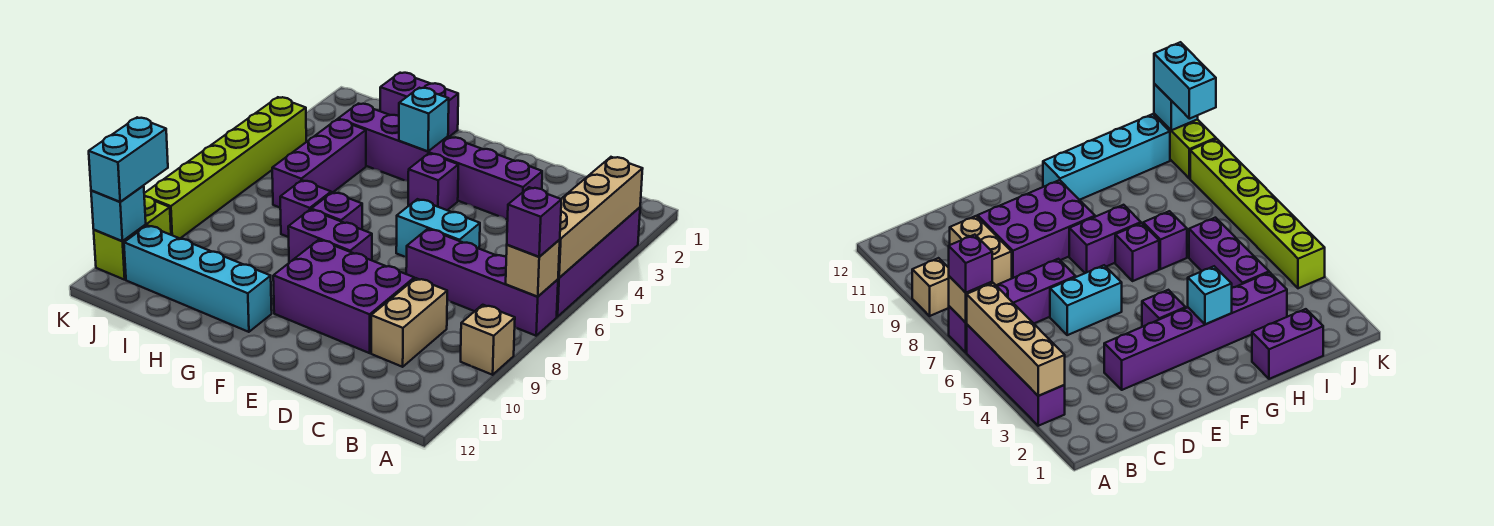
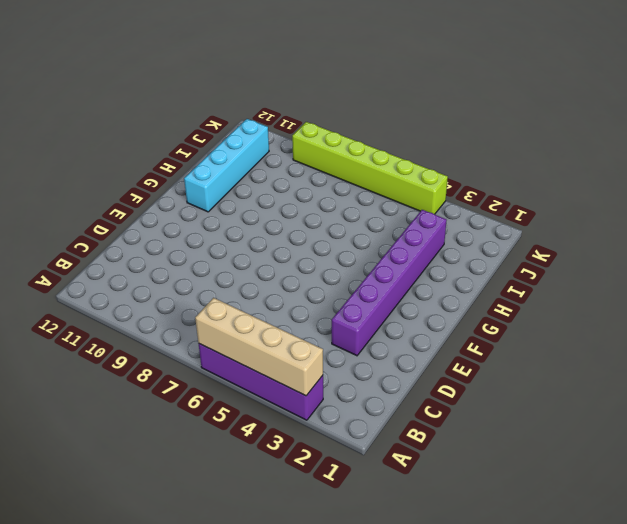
none -> purple brick A7:D7 level 1
none -> tan brick A9 level 1
none -> tan brick C9:C10 level 1

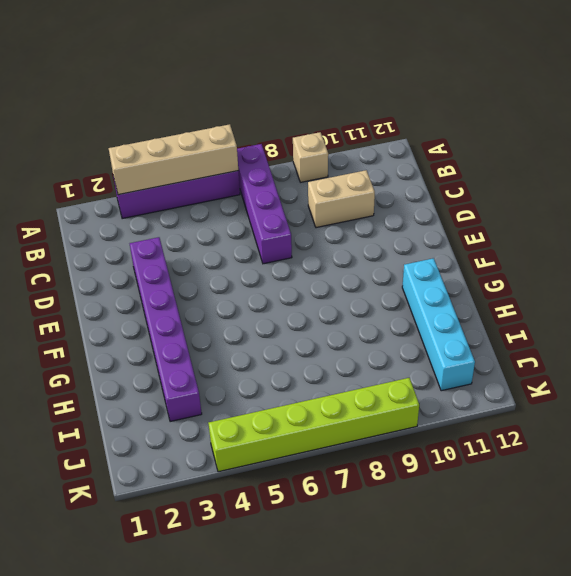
none -> cyan brick D6:E6 level 1
none -> purple brick D9:F10 level 1
none -> purple brick F4 level 1

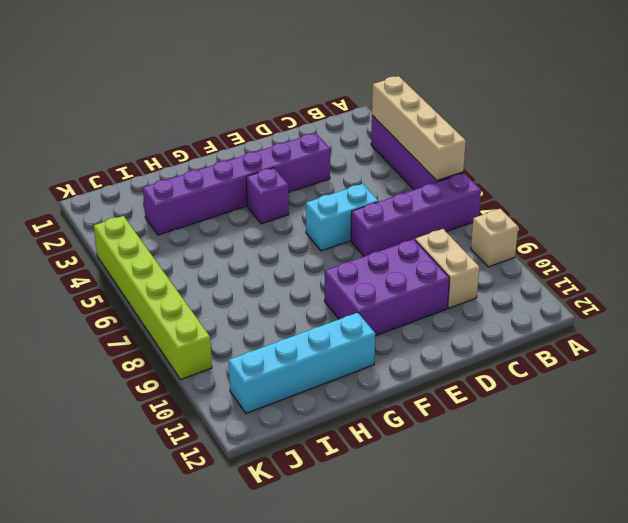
none -> purple brick F8:G8 level 1
none -> purple brick G7 level 1
none -> purple brick H1:I1 level 1

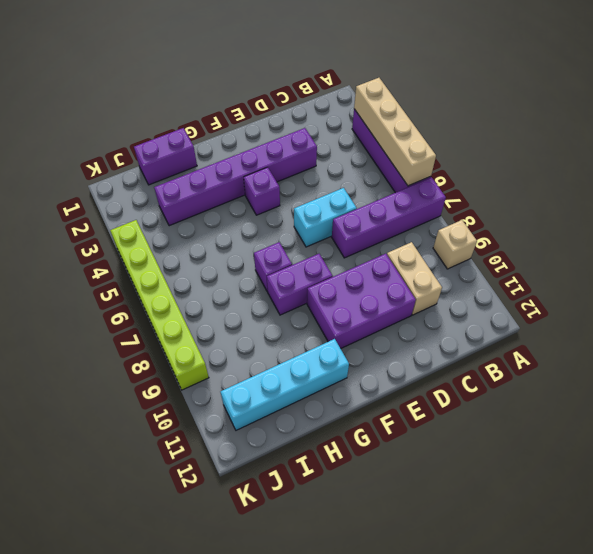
none -> purple brick H7 level 1
none -> purple brick I4:I6 level 1
none -> lime brick K10:K11 level 1

